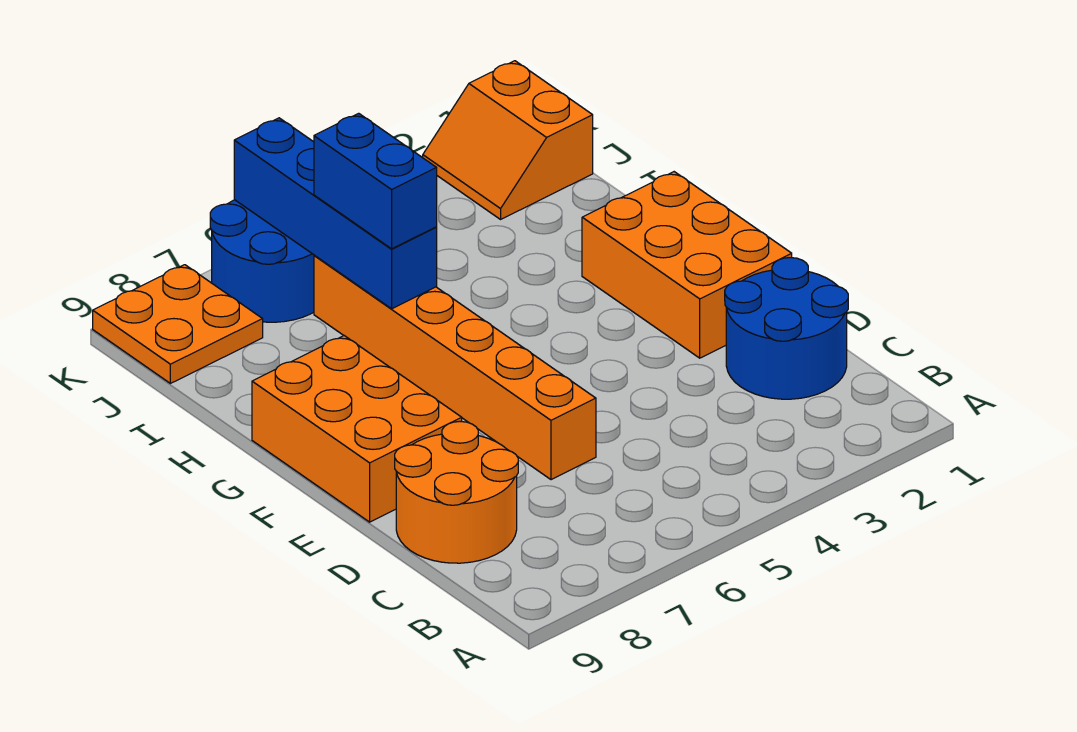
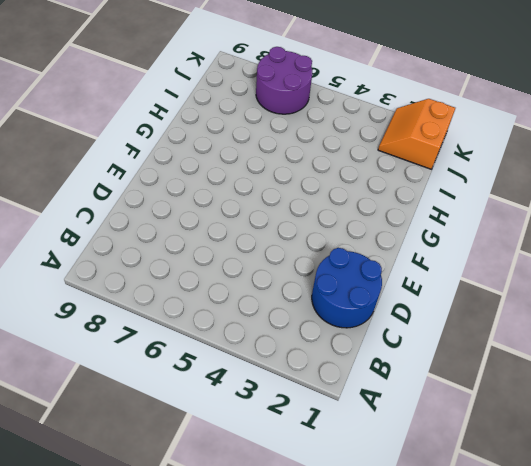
purple round brick J6:K7 level 1 -> blue round brick J6:K7 level 1
none -> orange round brick C8:D9 level 1
none -> orange brick D6:I6 level 1

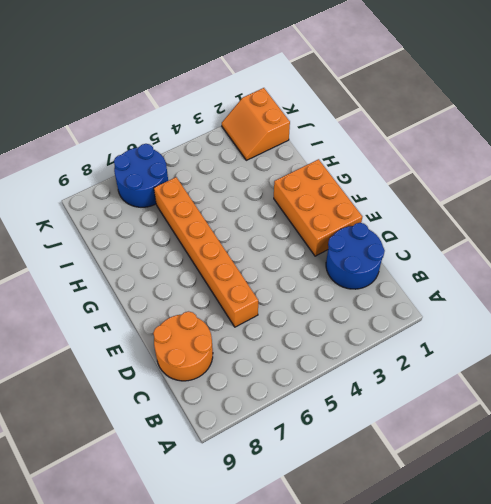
none -> orange brick E8:G9 level 1
none -> orange plate J8:K9 level 1

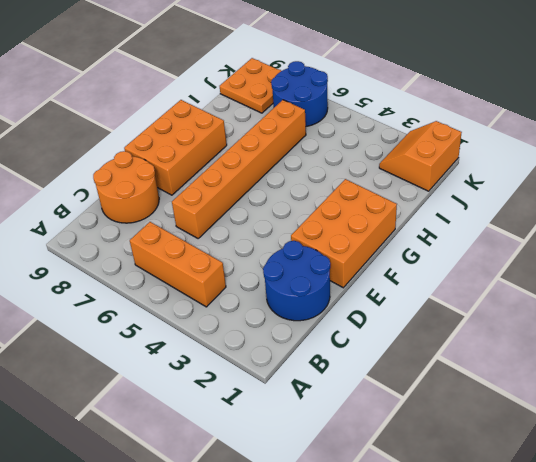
orange brick B4:B6 level 1 -> none
none -> blue brick H6:K6 level 2
none -> blue brick H6:I6 level 3

